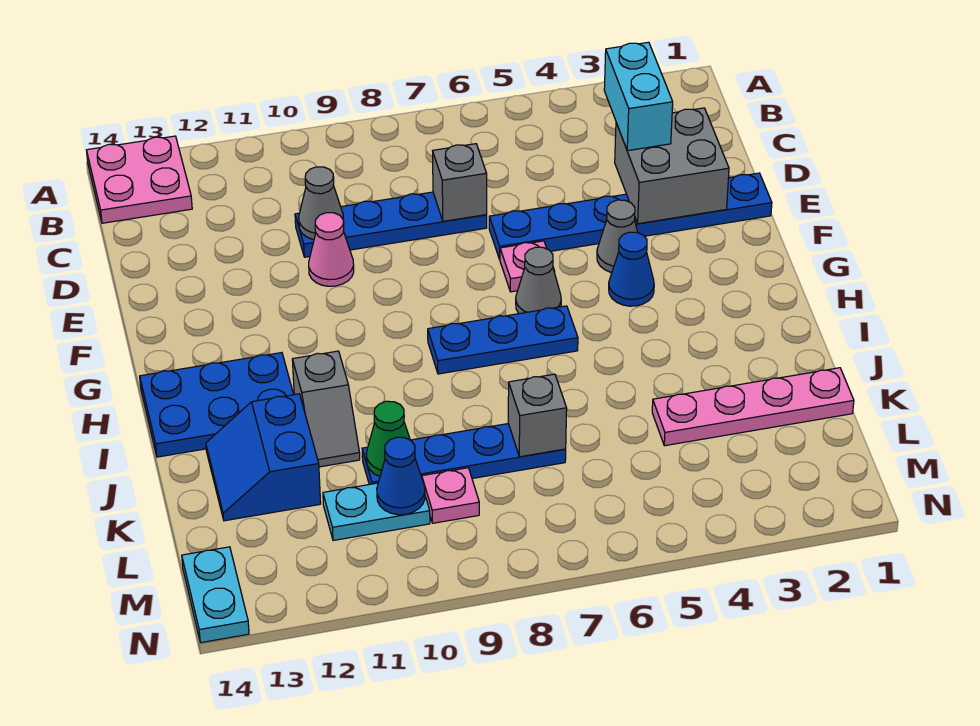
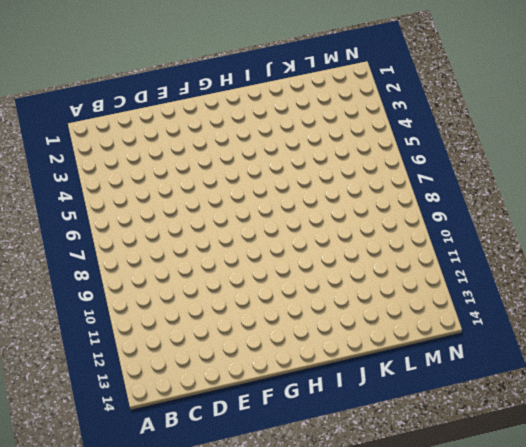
none -> pink plate A13:B14 level 1
none -> blue plate D7:D10 level 1
none -> blue plate E1:E6 level 1

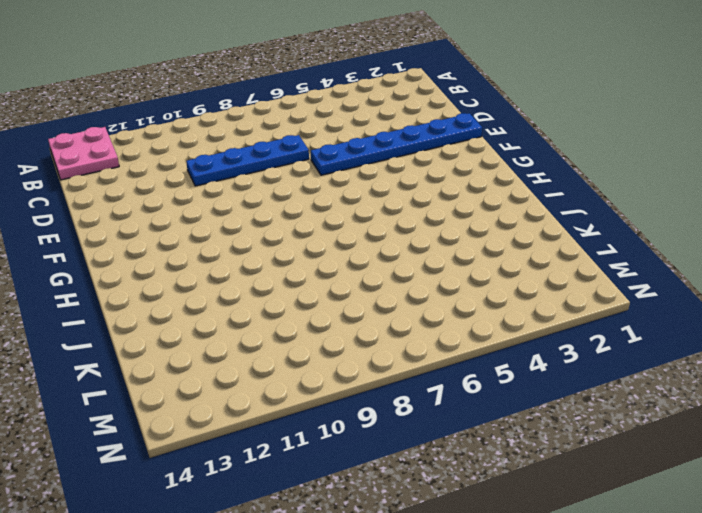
none -> pink cone E10 level 1
none -> grey cone F4 level 1
none -> pink plate F6 level 1

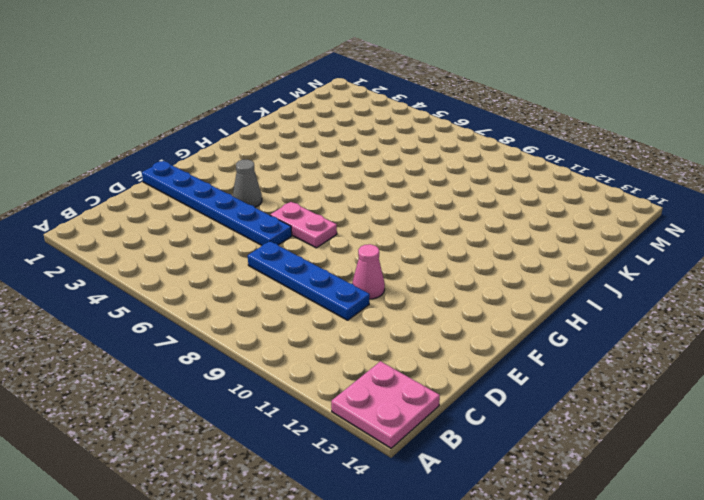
pink plate F6:F7 level 1 -> pink plate F6 level 1
none -> blue cone G4 level 1
none -> grey cone G6 level 1
none -> blue plate H6:H8 level 1

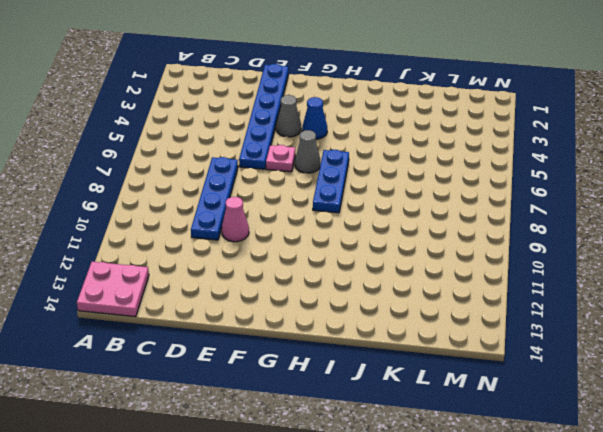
none -> blue plate H12:I14 level 1
none -> grey slope I11:J11 level 1 top I
none -> blue slope J12:K13 level 1 top 12

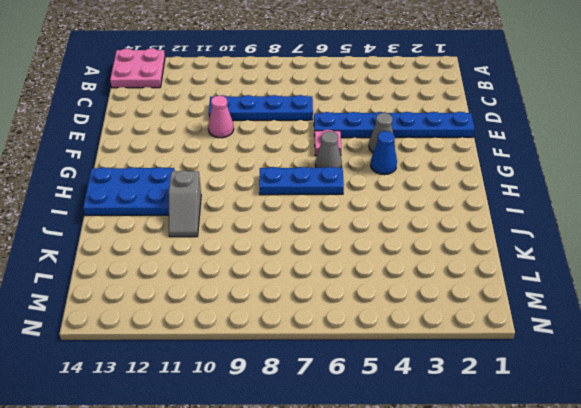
none -> blue slope J12:K13 level 1 top 12
none -> pink plate K1:K4 level 1
none -> blue plate K7:K10 level 1

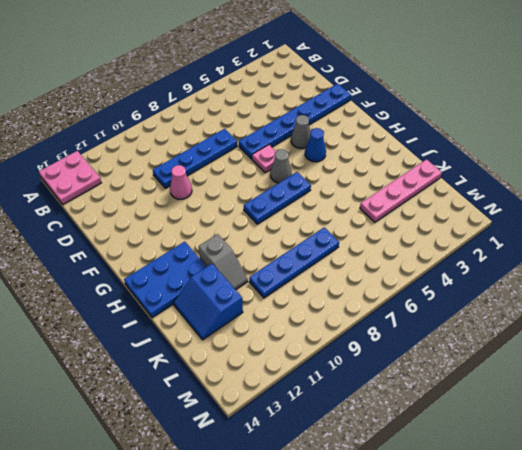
none -> pink plate L9 level 1
none -> cyan plate L10:L11 level 1
none -> cyan plate M14:N14 level 1

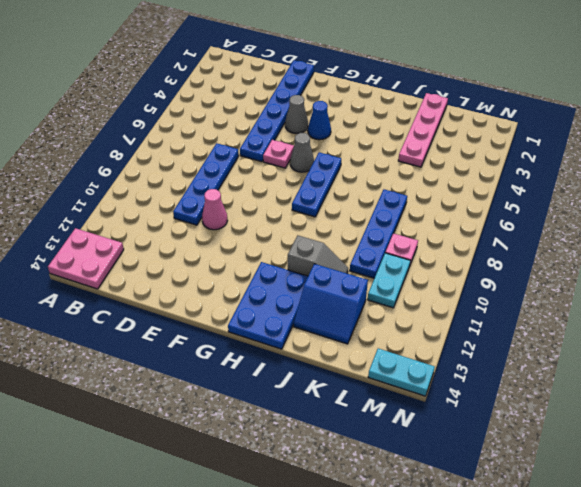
none -> grey brick D2:E3 level 2
none -> grey brick D7 level 2
none -> grey cone D10 level 2

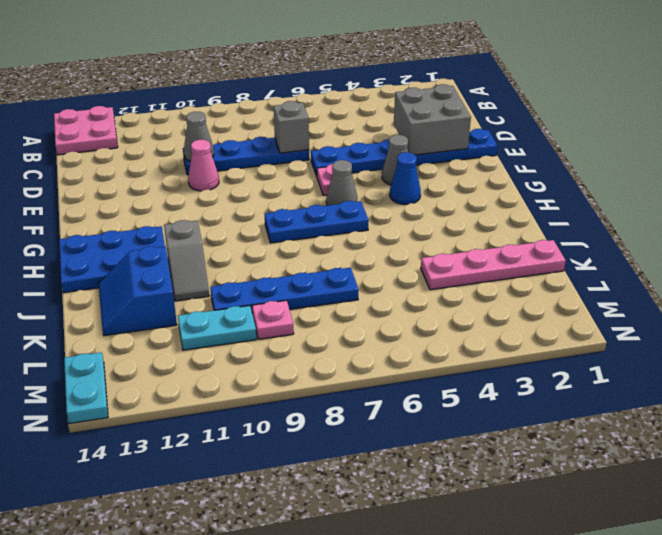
none -> grey brick K7 level 2
none -> green cone K10 level 2
none -> blue cone L10 level 2

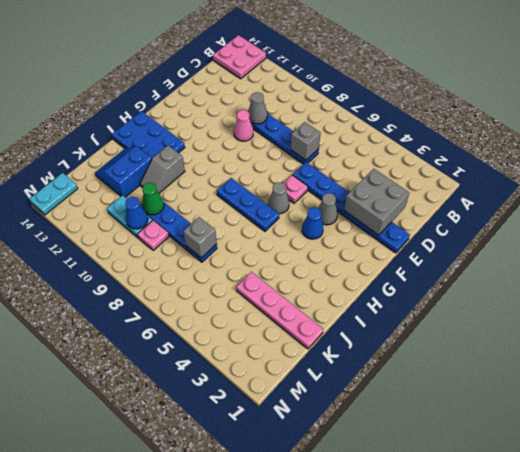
none -> cyan brick C3:D3 level 3

